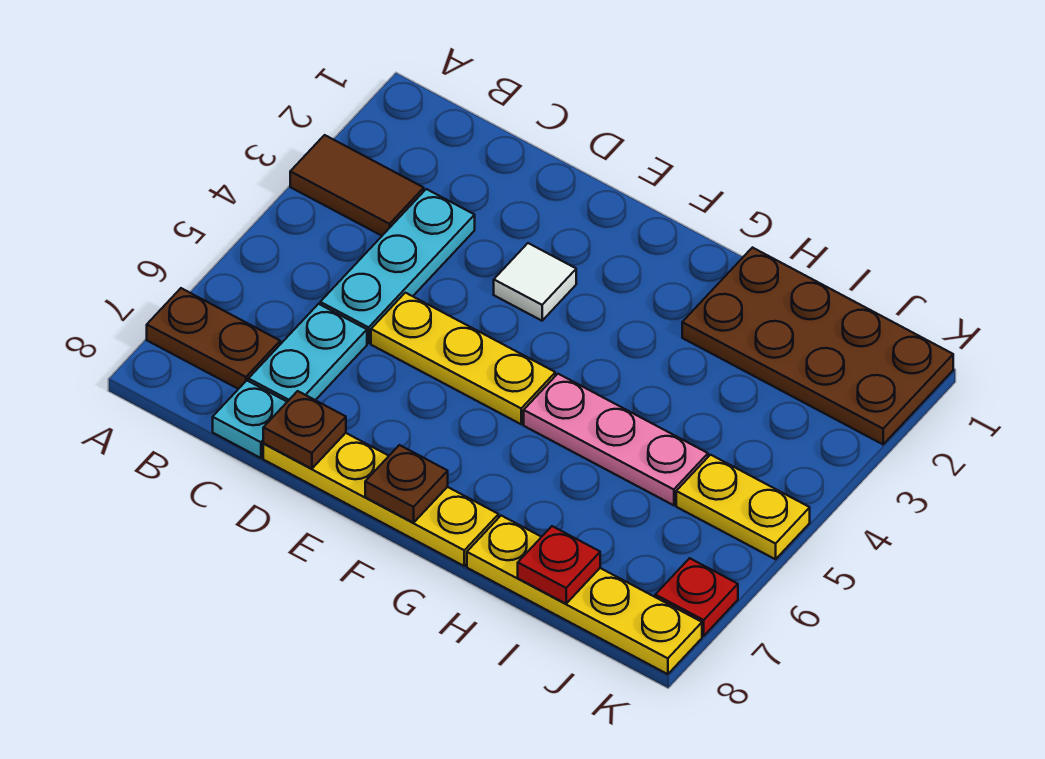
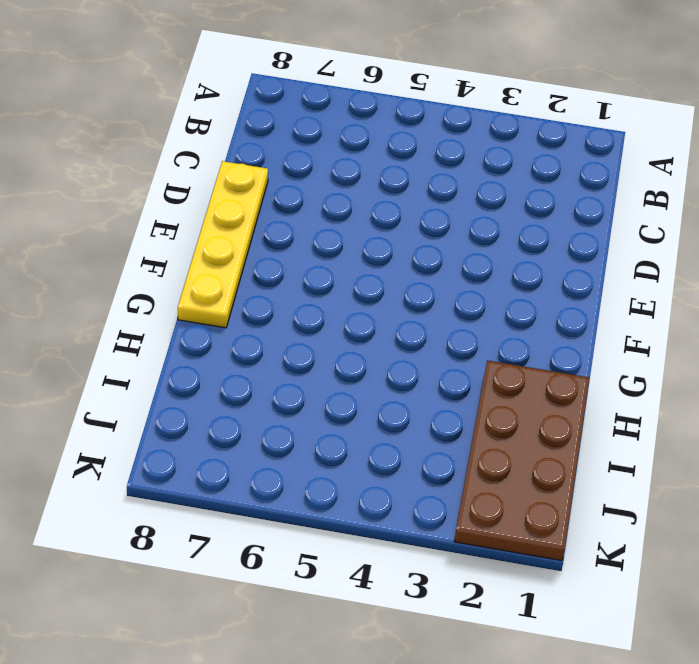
none -> brown tile A3:B3 level 1
none -> brown plate A7:B7 level 1
none -> cyan plate C3:C5 level 1

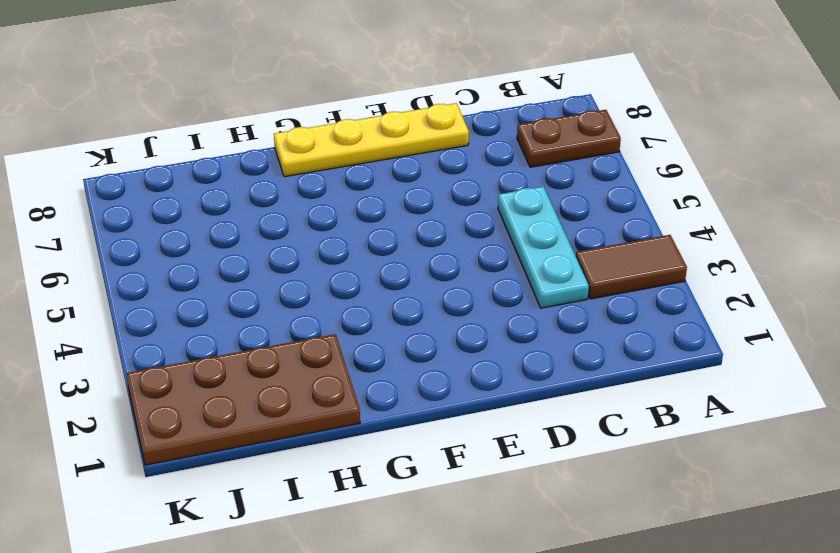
none -> cyan plate C6:C7 level 1
none -> cyan plate C8 level 1
none -> yellow plate D5:F5 level 1

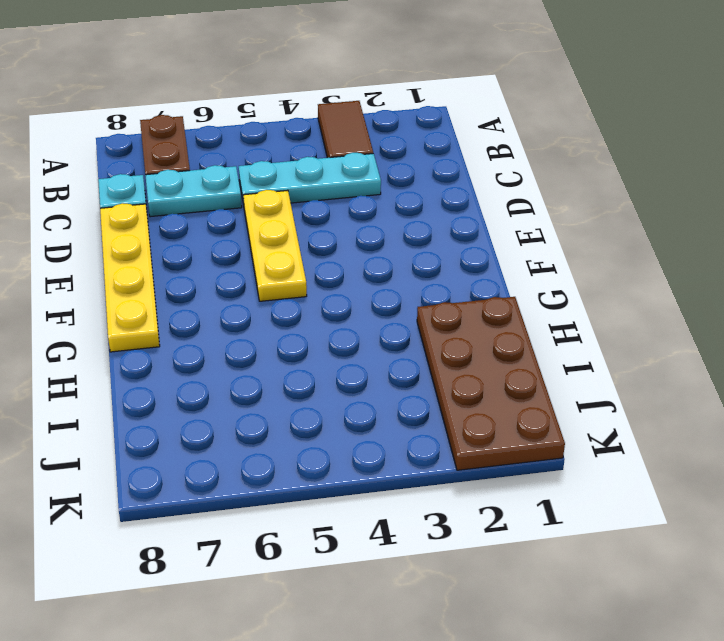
none -> white tile E3 level 1
none -> pink plate G5:I5 level 1
none -> yellow plate H8:K8 level 1

